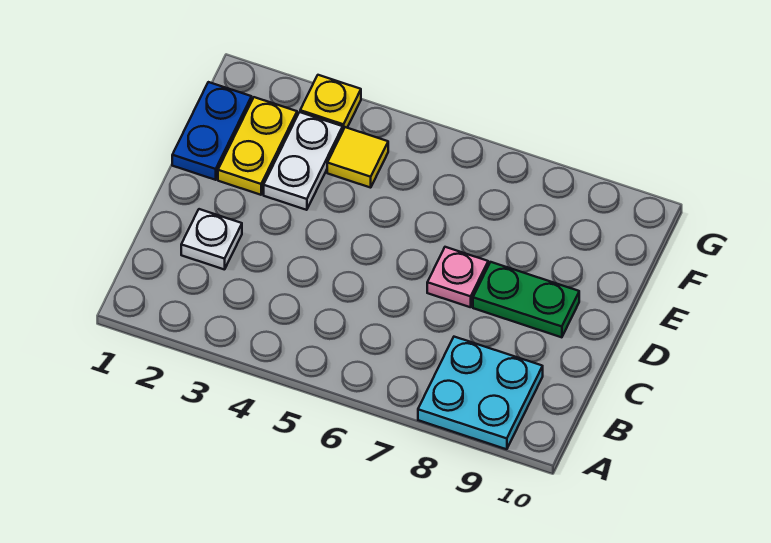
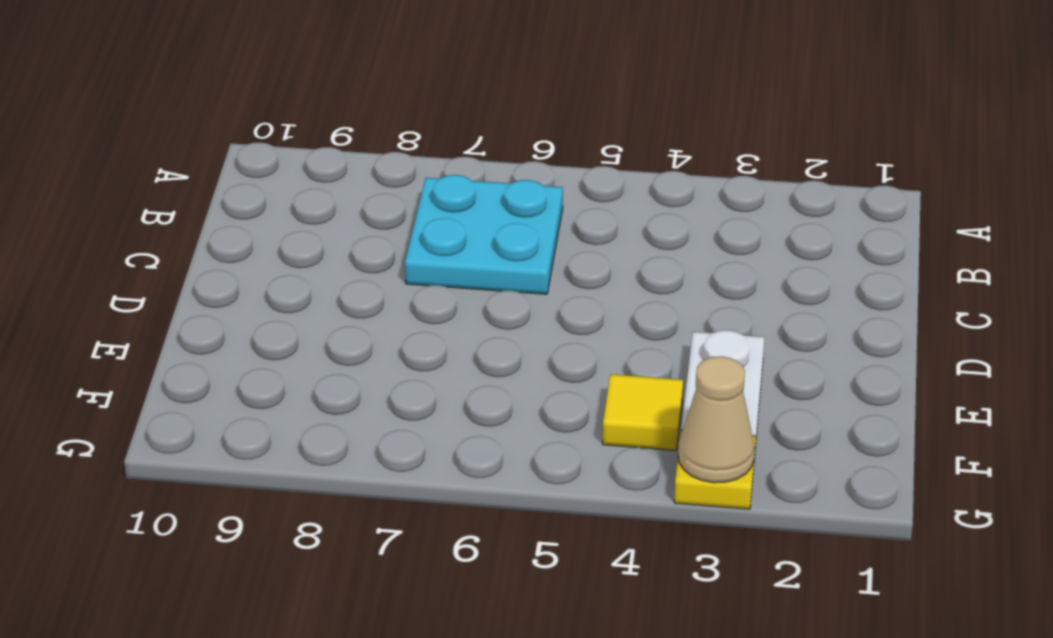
cyan plate B6:C7 level 1 -> cyan plate A8:B9 level 1
tan cone G3 level 2 -> none
none -> white plate C2 level 1
none -> pink plate D7 level 1

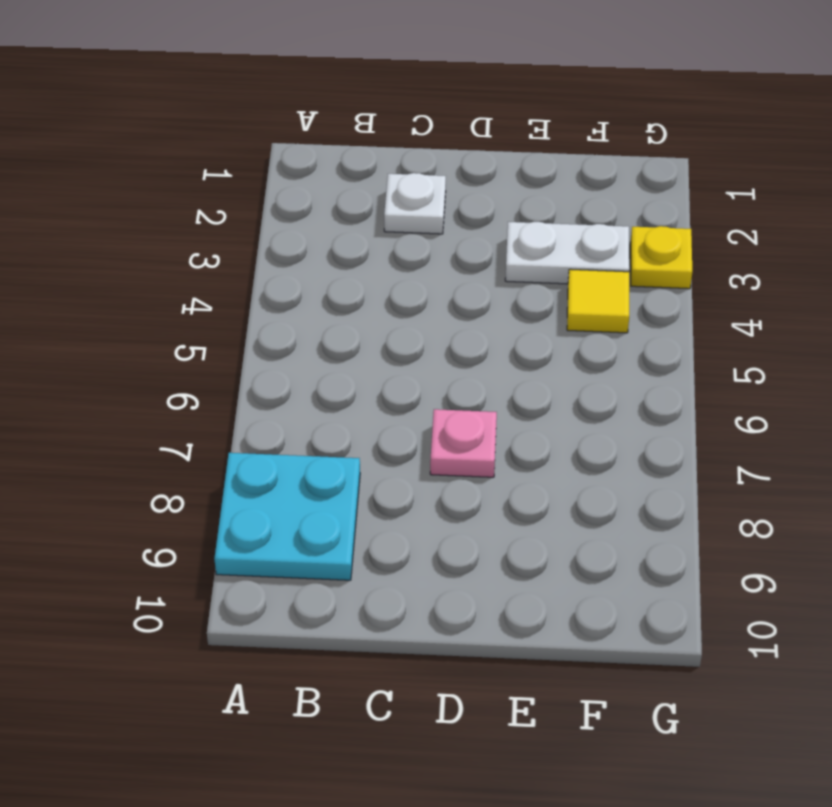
none -> green plate D8:D9 level 1
none -> blue plate E1:F1 level 1

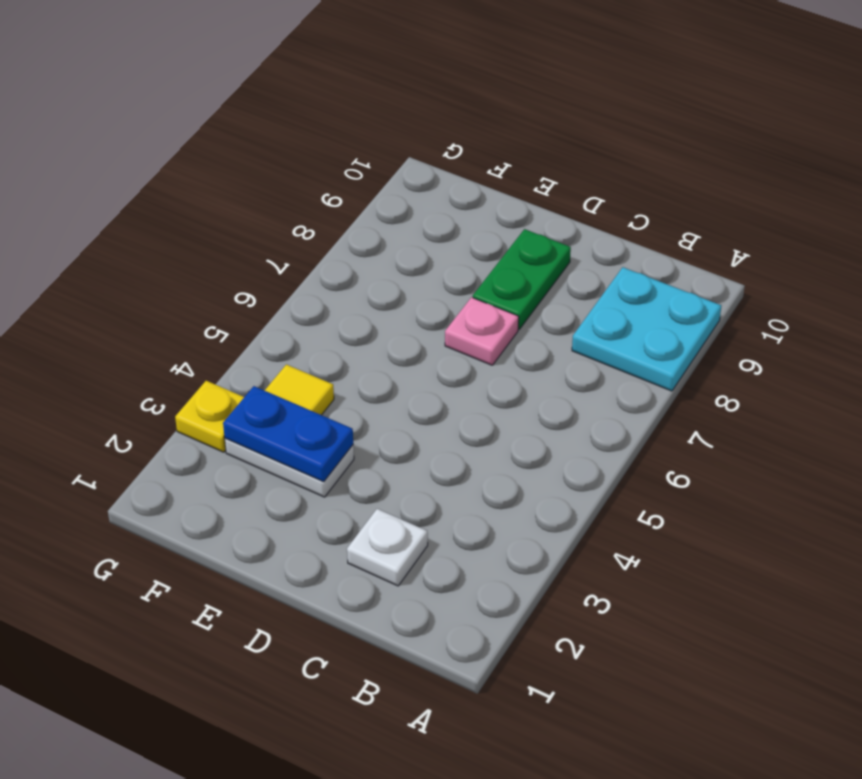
blue plate E3:F3 level 2 -> blue plate E1:F1 level 1
none -> yellow plate E2:F2 level 1

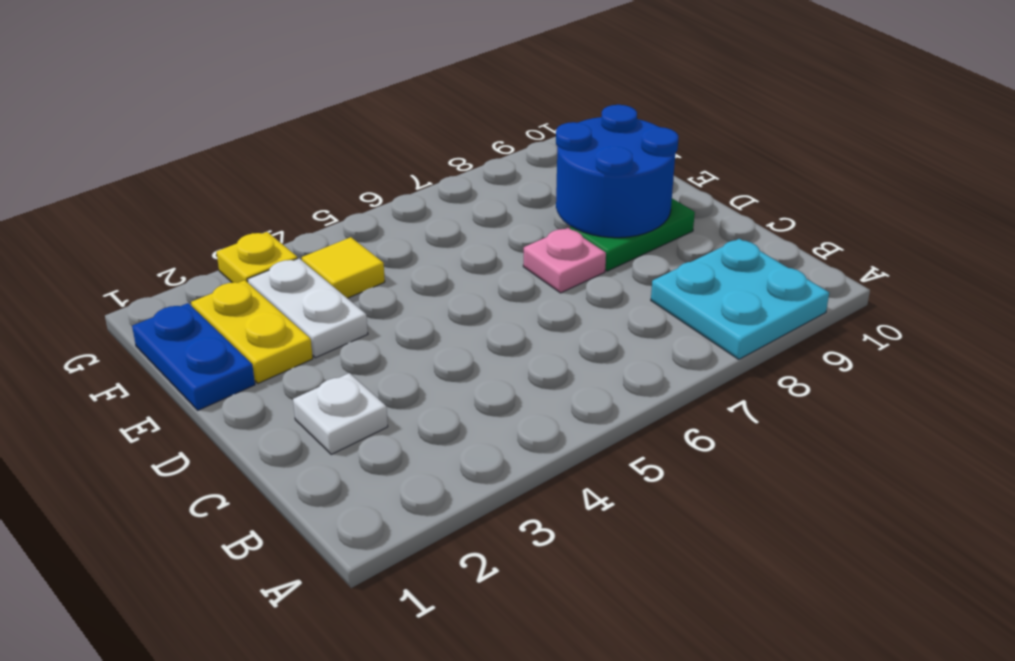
blue round brick D8:E9 level 2 -> none

